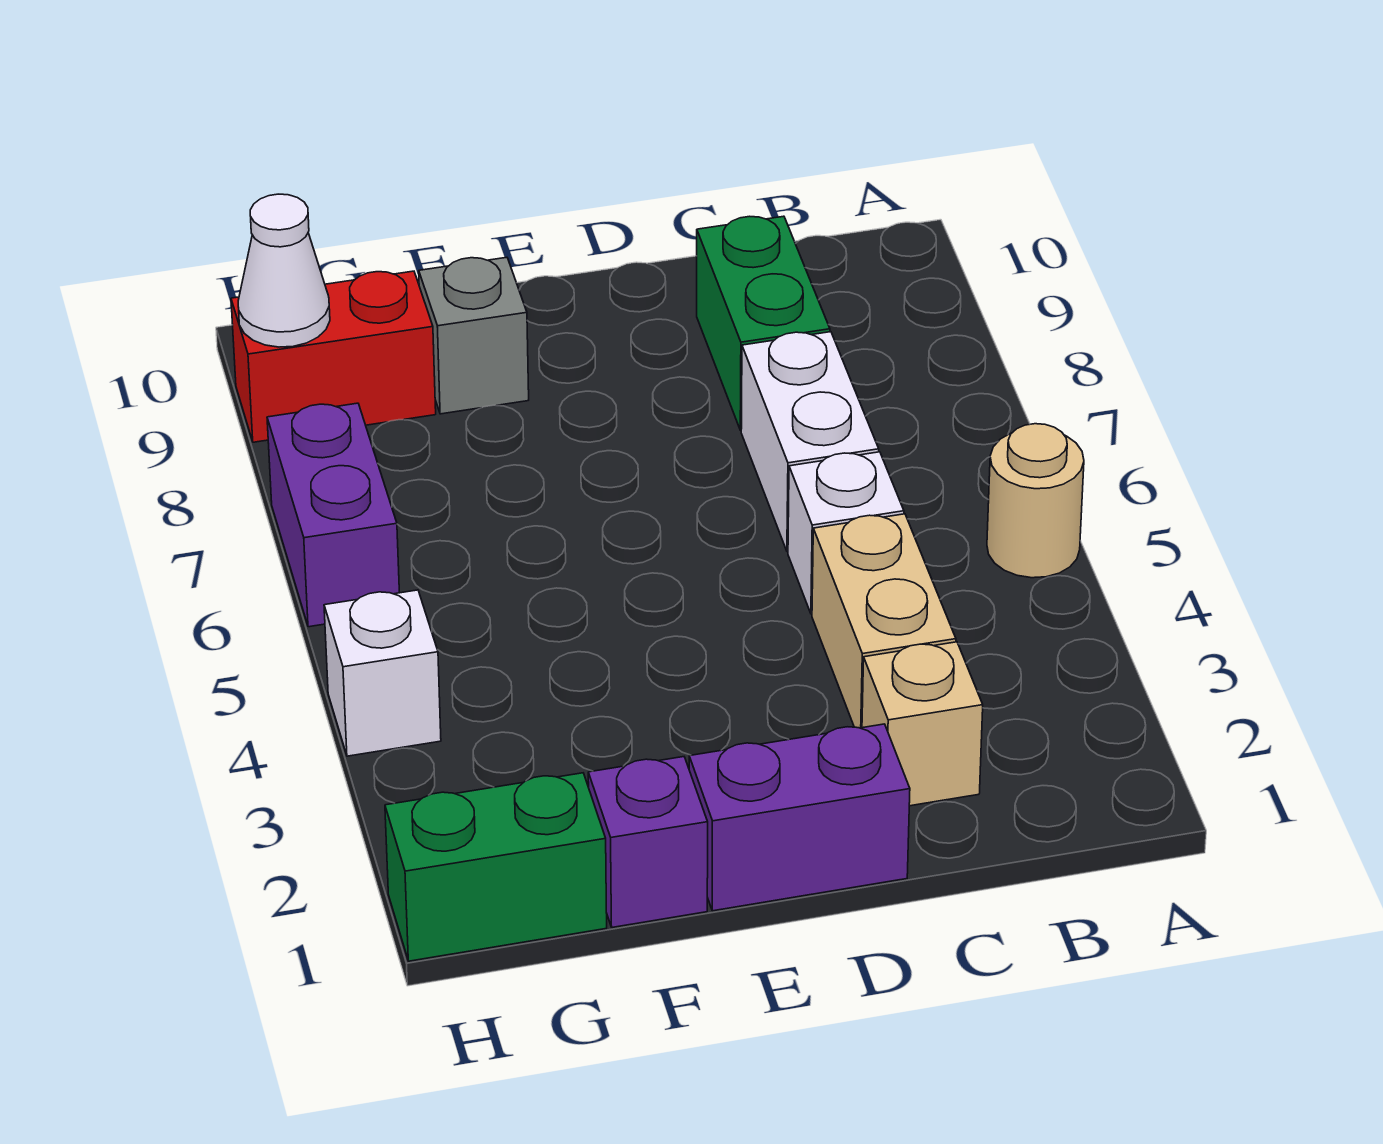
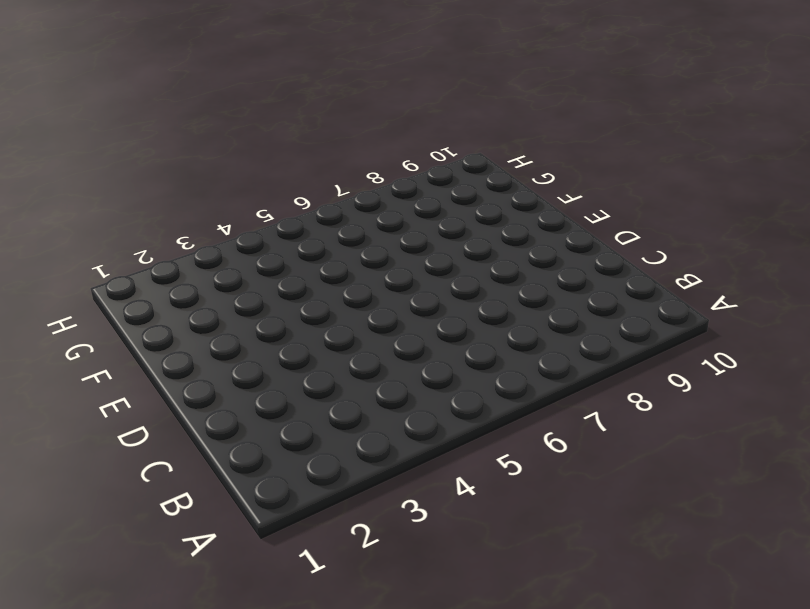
none -> tan round brick A5 level 1
none -> tan brick C2 level 1
none -> tan brick C3:C4 level 1

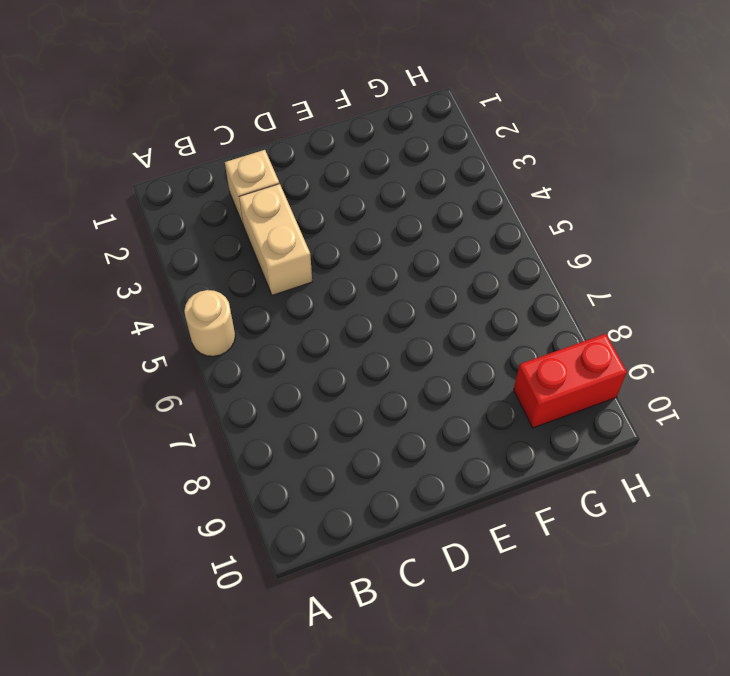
none -> white brick C5 level 1
none -> white brick C6:C7 level 1
none -> green brick C8:C9 level 1

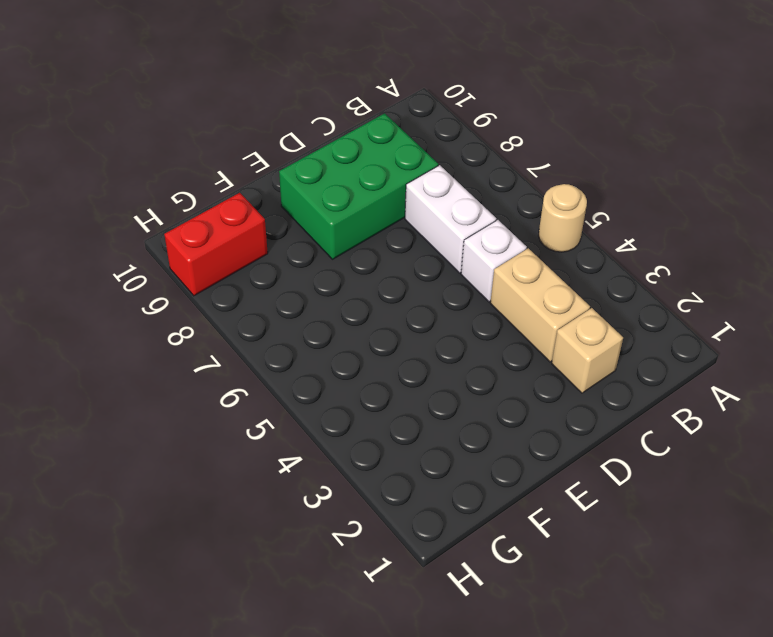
green brick C8:E9 level 1 -> green brick C8:C9 level 1
none -> purple brick D1:E1 level 1
none -> purple brick F1 level 1
none -> grey brick F9 level 1

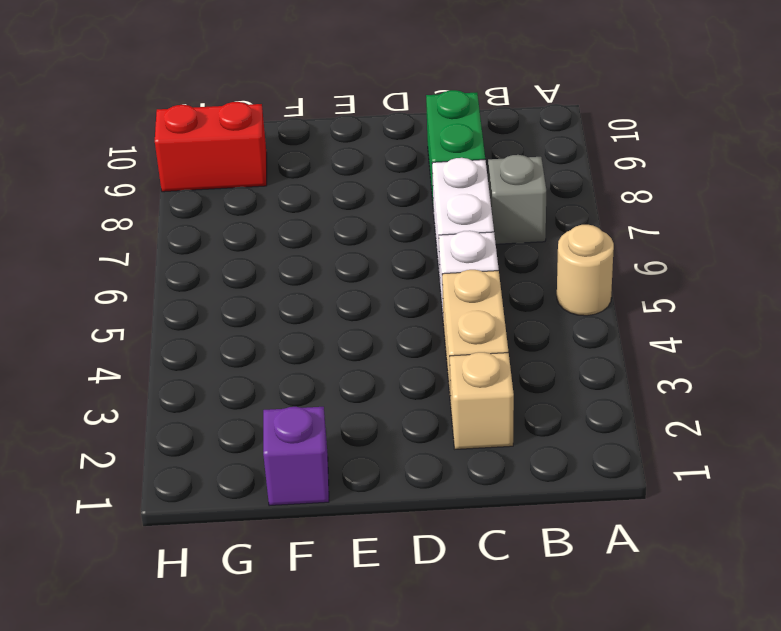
grey brick B7 level 1 -> grey brick F9 level 1
none -> purple brick D1:E1 level 1
none -> green brick G1:H1 level 1
none -> white brick H4 level 1

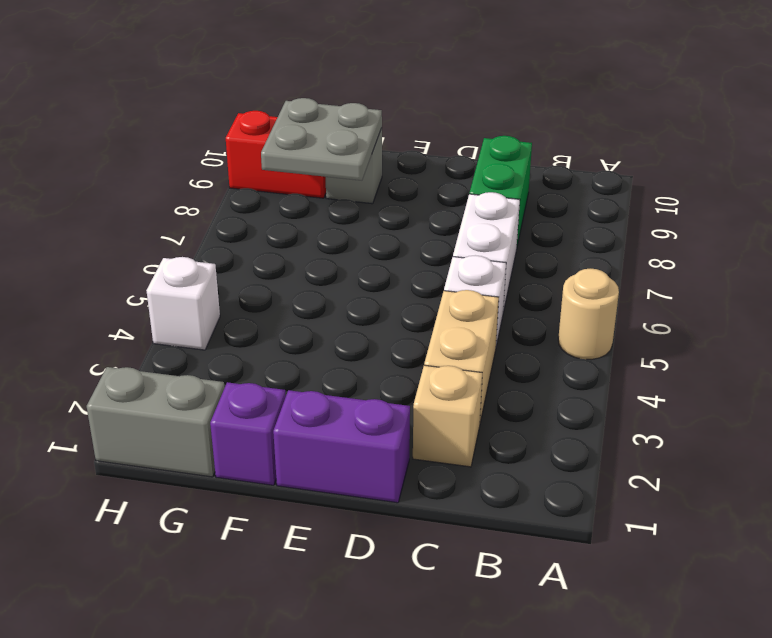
grey plate F8:G9 level 2 -> none
grey brick G1:H1 level 1 -> green brick G1:H1 level 1
none -> purple brick H6:H7 level 1
none -> white cone H9 level 2

